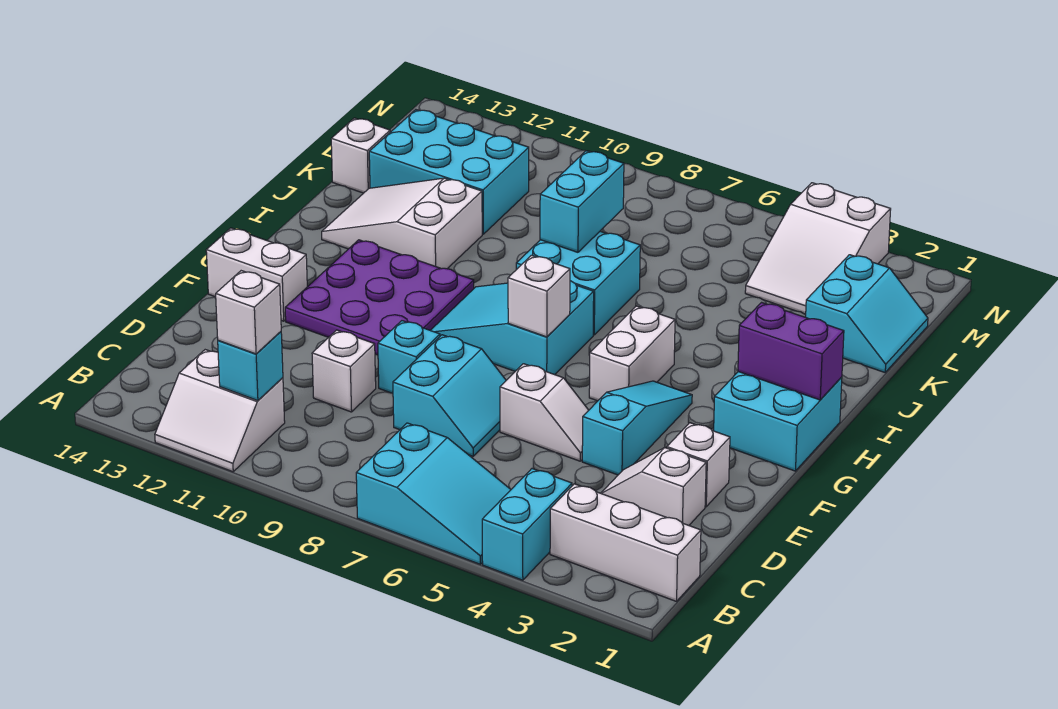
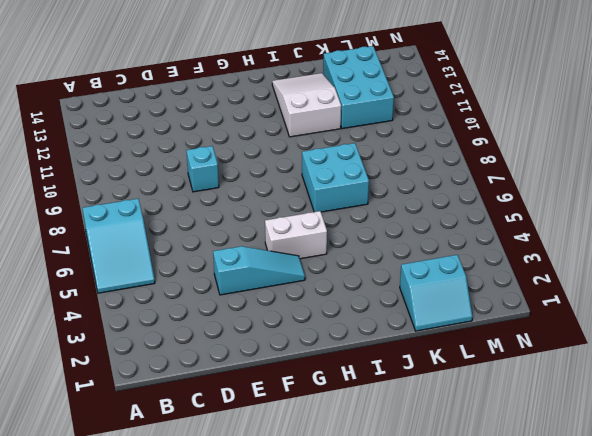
none -> cyan brick A4:B4 level 1
none -> white slope A11:B12 level 1 top B
none -> white brick B1:B3 level 1

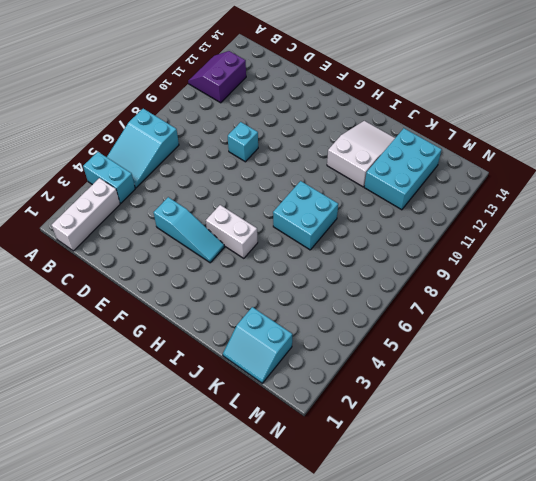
purple slope A11:B12 level 1 top B -> white slope A11:B12 level 1 top B
none -> white slope D2:D3 level 1 top 2
none -> cyan slope D7:E8 level 1 top 8
none -> white brick D10 level 1

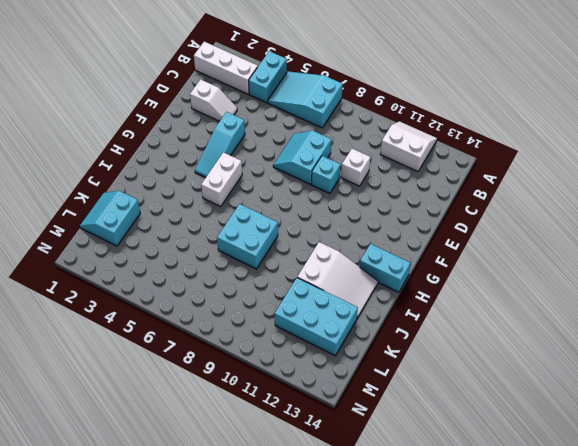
cyan brick H13:H14 level 1 -> cyan brick J8:K8 level 2
none -> white brick E2 level 1
none -> white slope E5:E6 level 1 top 6
none -> purple plate F10:H12 level 1

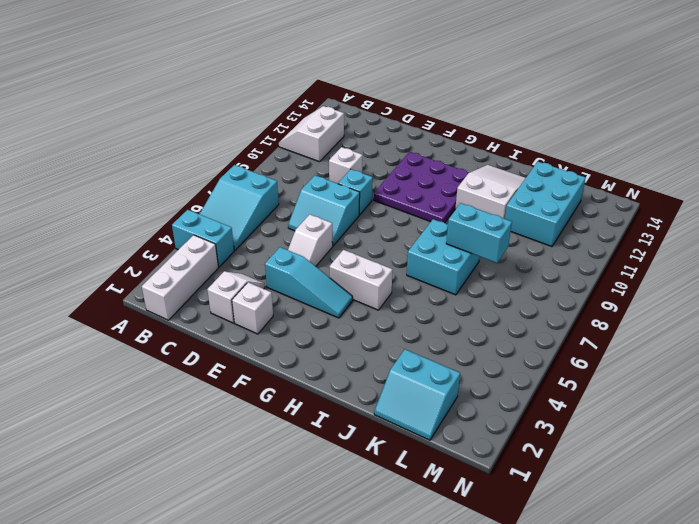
none -> white brick F13:F14 level 1
none -> cyan brick G1:H2 level 1
none -> cyan slope G7:H9 level 1 top 7

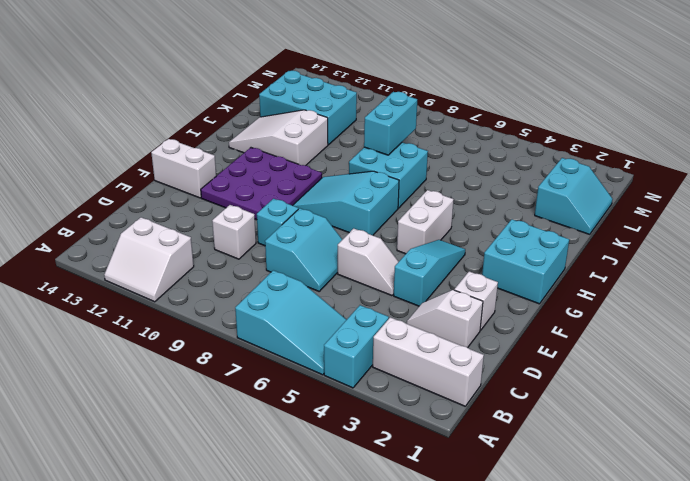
none -> white brick K14 level 1
none -> white slope L3:N4 level 1 top N
none -> cyan brick B11 level 2

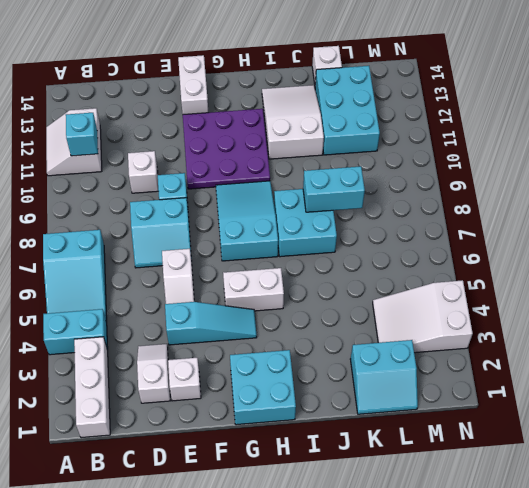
none -> white brick G7 level 2
none -> purple brick H1:H2 level 2
none -> white brick B11 level 3

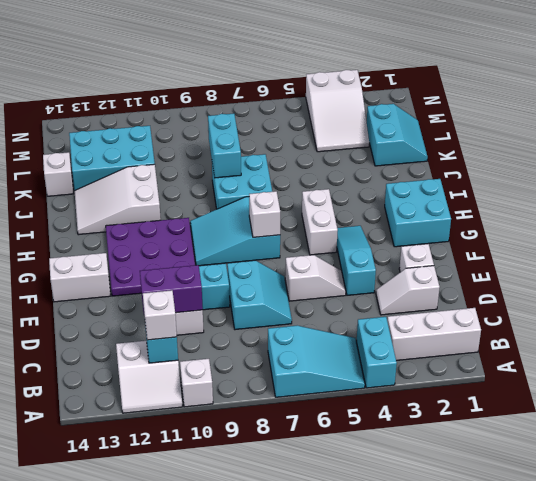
white brick A10 level 1 -> none
purple brick D10:D11 level 2 -> purple brick H1:H2 level 2

